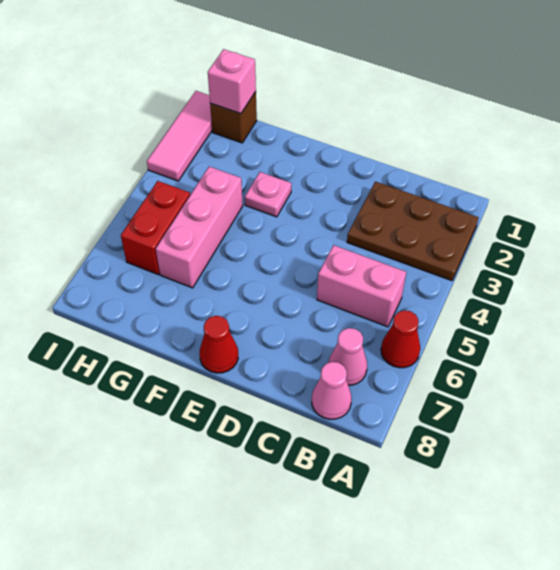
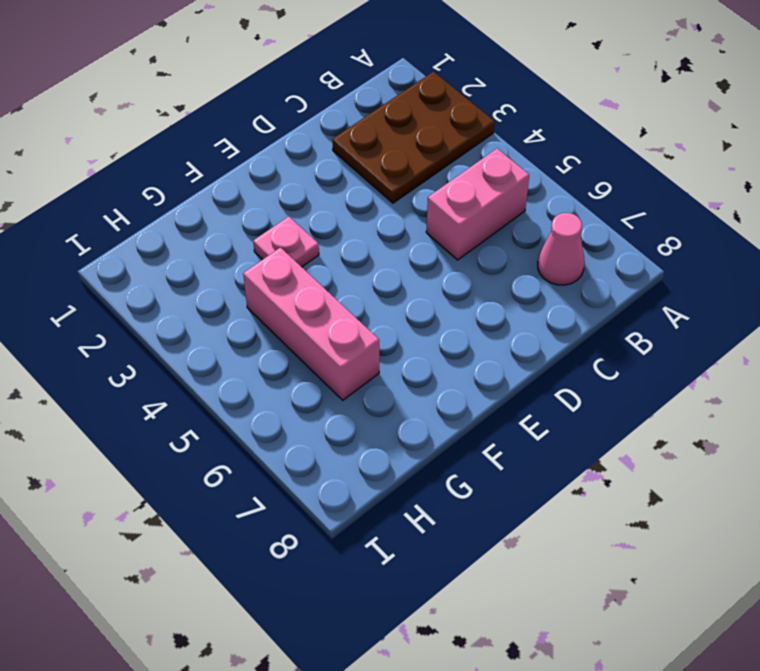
none -> red cone A6 level 1
none -> pink cone B8 level 1
none -> red cone E8 level 1

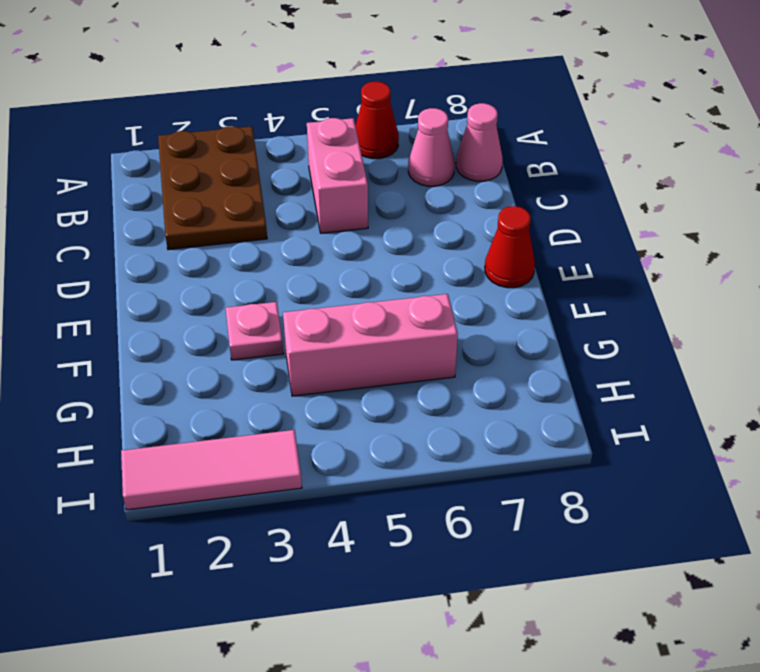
none -> brown brick H1 level 1
none -> red brick H5:H6 level 1
none -> pink brick H1 level 2

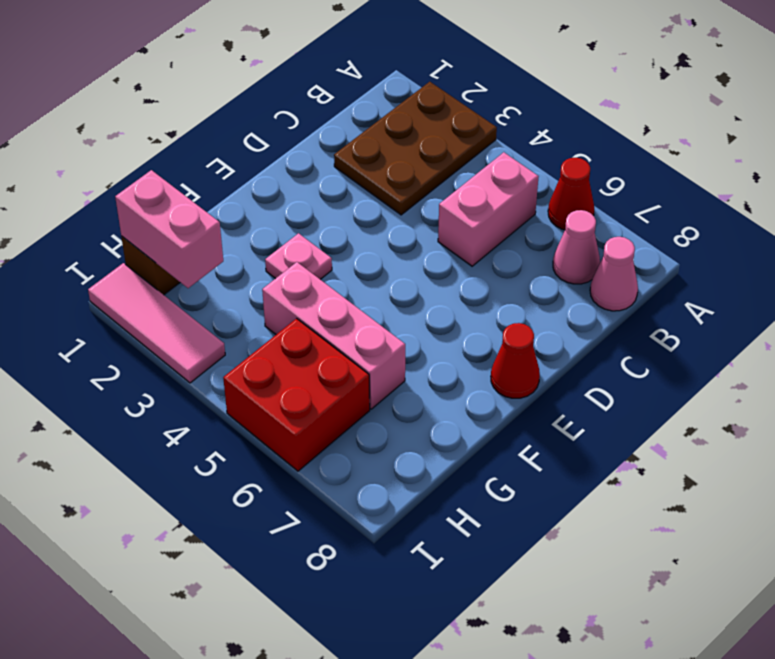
pink brick H1:H2 level 2 -> pink brick H1 level 2
red brick H5:I6 level 1 -> red brick H5:H6 level 1

